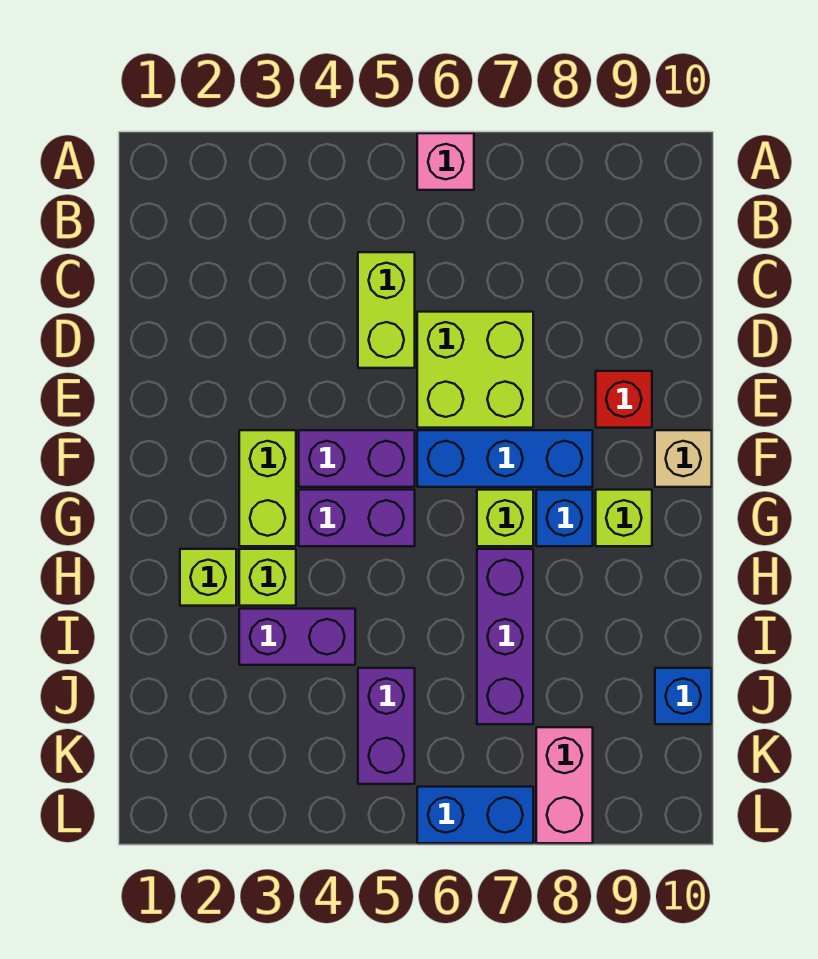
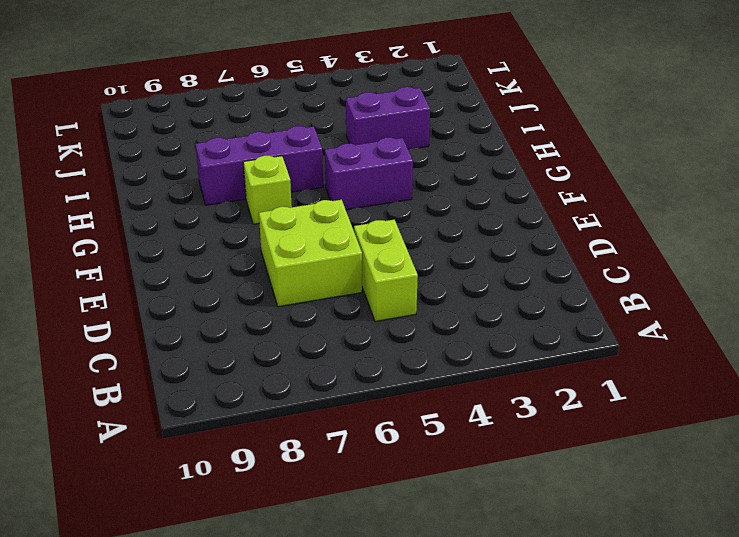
purple brick H6:H8 level 1 -> purple brick H7:J7 level 1
none -> pink brick A6 level 1
none -> red brick E9 level 1
none -> lime brick F3:G3 level 1

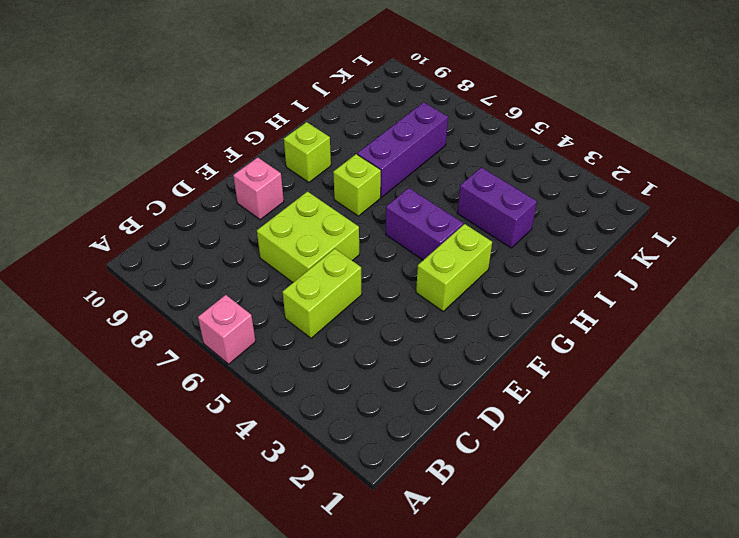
pink brick E9 level 1 -> red brick E9 level 1
none -> purple brick F4:F5 level 1
none -> blue brick F6:F8 level 1
none -> tan brick F10 level 1

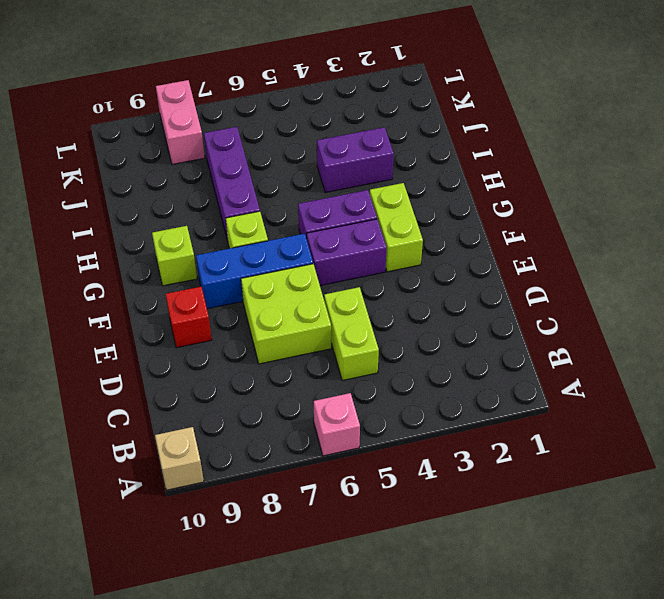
tan brick A10 level 1 -> tan brick F10 level 1
none -> blue brick G8 level 1
none -> lime brick H2 level 1
none -> lime brick H3 level 1

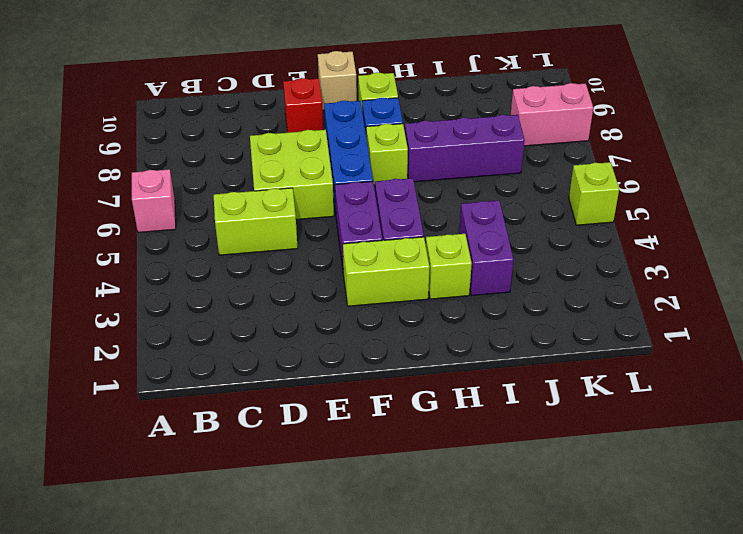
lime brick L5 level 1 -> lime brick H2 level 1
none -> purple brick J5:K5 level 1
none -> blue brick J10 level 1
none -> blue brick L6:L7 level 1

